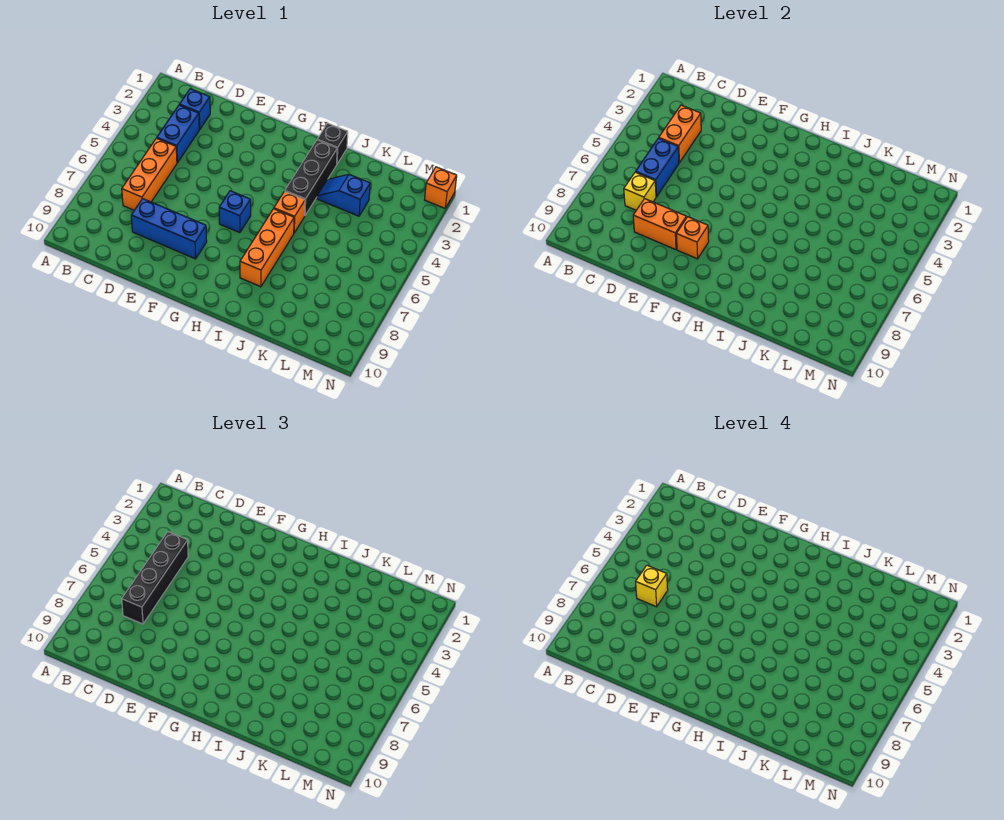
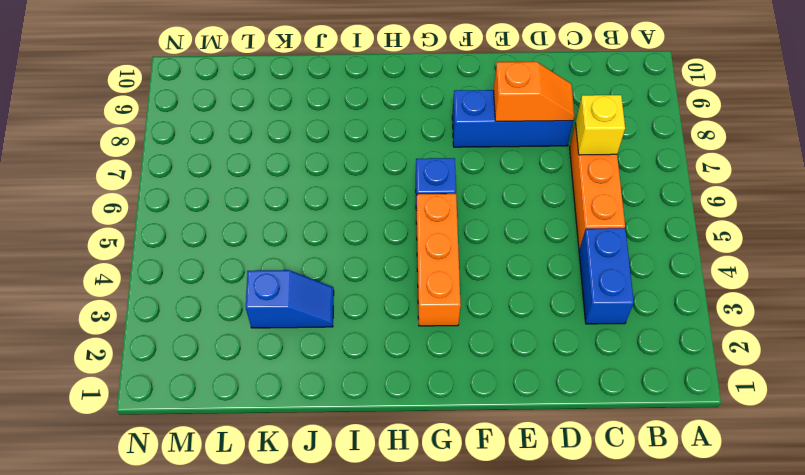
orange slope D8:E8 level 2 top E -> orange brick D8:E8 level 2
orange brick G3:G5 level 1 -> orange brick I6:I8 level 1
none -> blue brick C2 level 1
none -> black brick I1 level 1
none -> black brick I2:I4 level 1

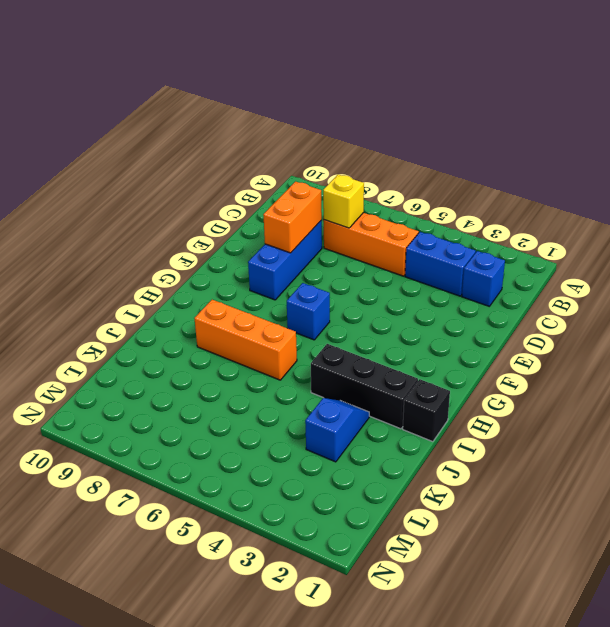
none -> orange brick I5 level 1
none -> orange brick N1 level 1
none -> orange brick C3:C4 level 2

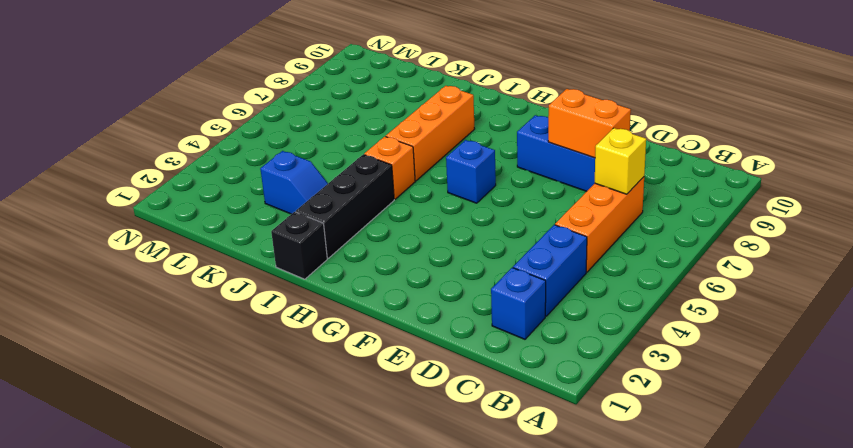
none -> orange brick N1 level 1
none -> orange brick C3:C4 level 2
none -> blue brick C5:C6 level 2

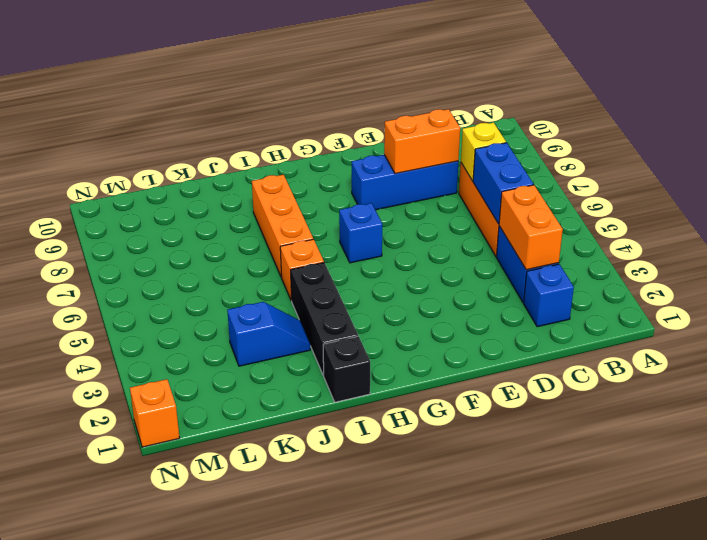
none -> orange brick F8 level 2
none -> black brick C4:C7 level 3
none -> yellow brick C6 level 4

